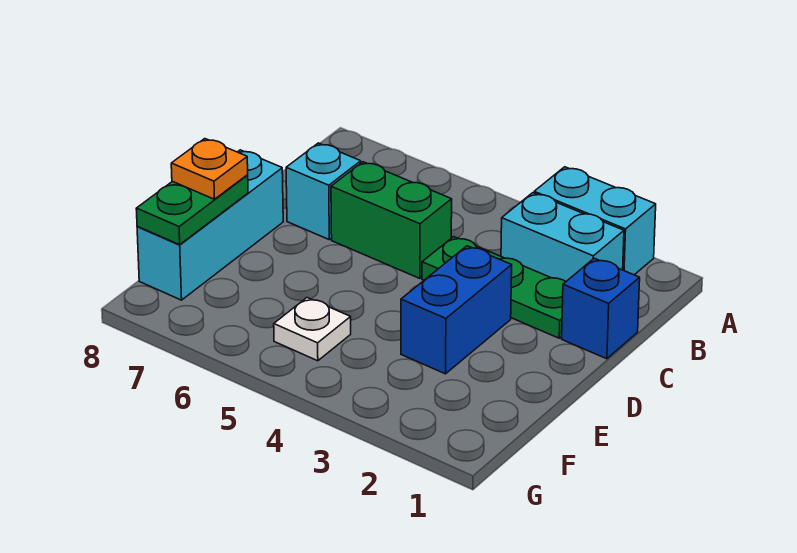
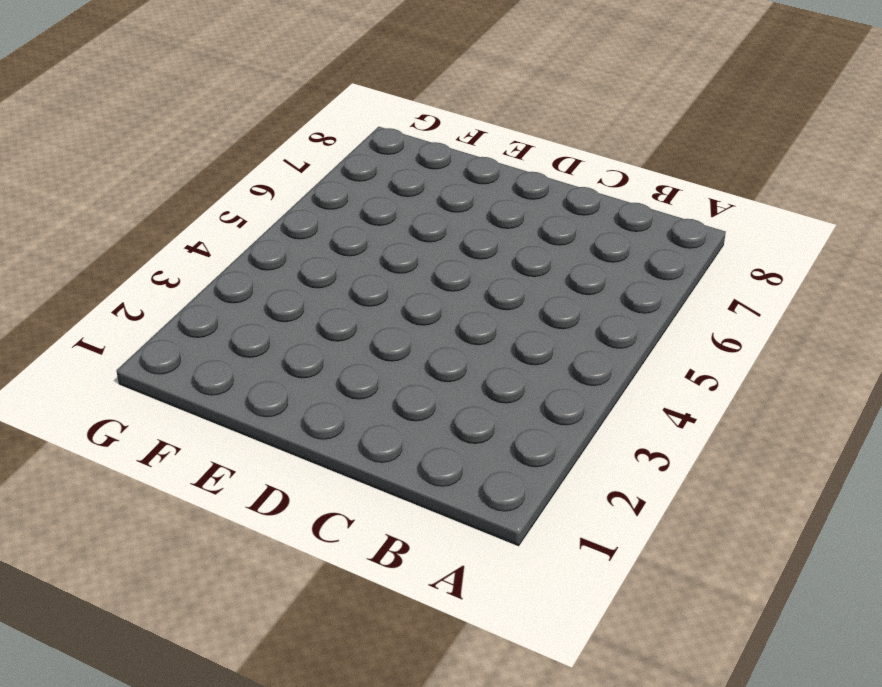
none -> cyan brick A2:A3 level 1
none -> cyan brick B2:B3 level 1

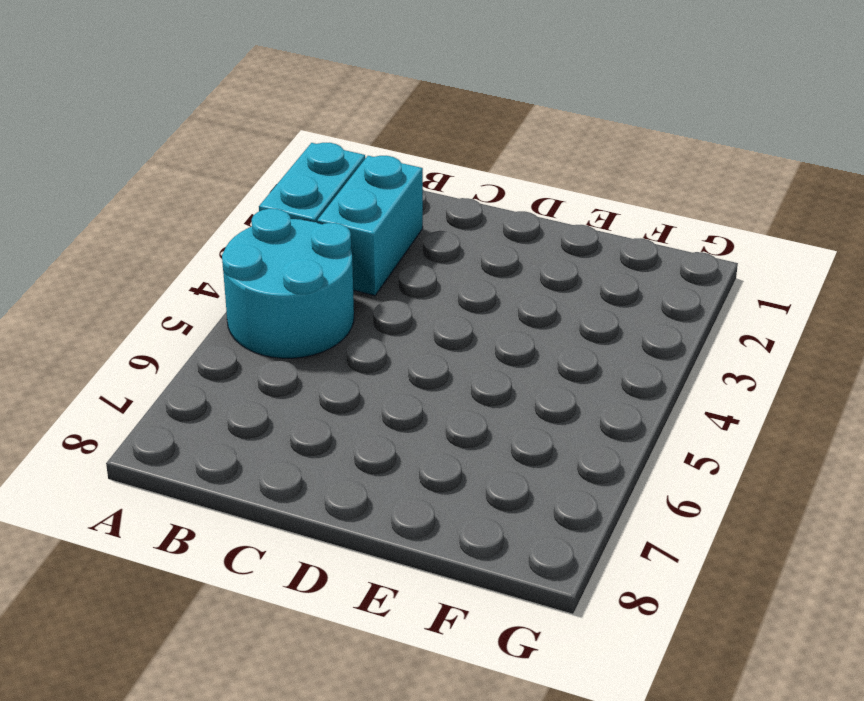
cyan round brick A4:B5 level 1 -> none
none -> blue brick C1 level 1
none -> green plate C2:C4 level 1

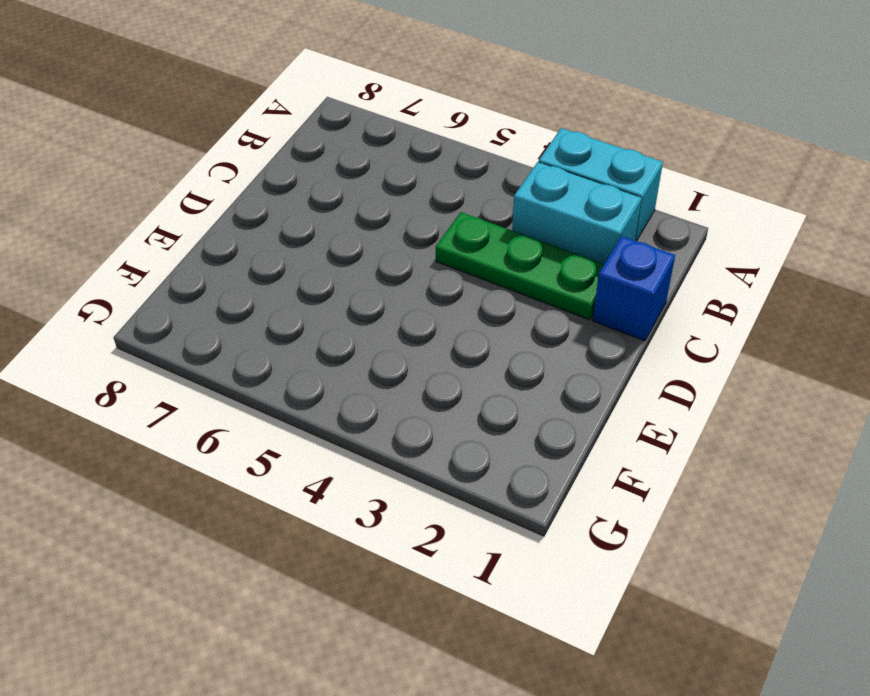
none -> green brick C5:C6 level 1
none -> cyan brick C7 level 1

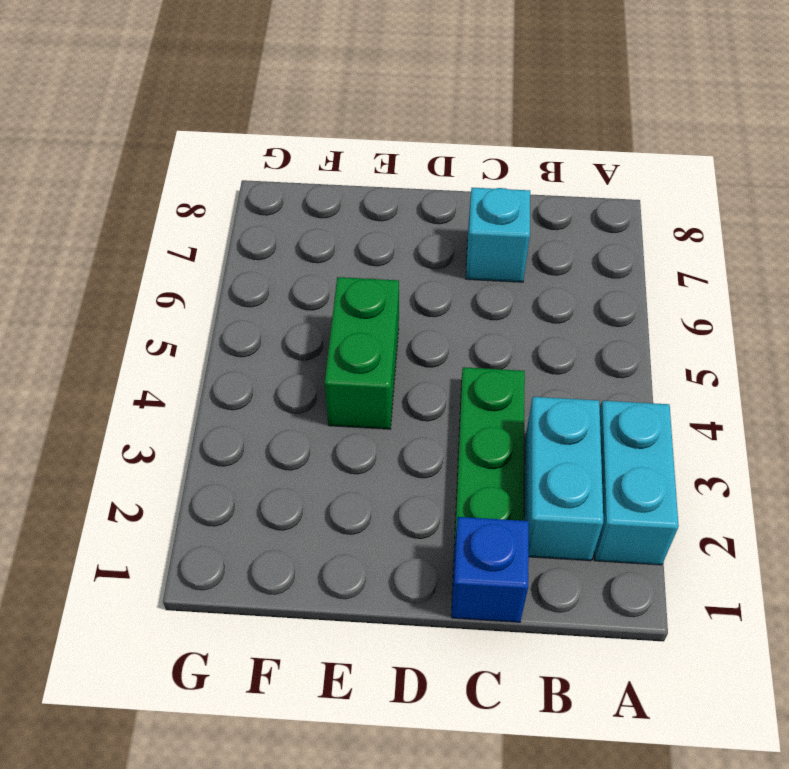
green brick E4:E5 level 1 -> green brick C5:C6 level 1
none -> blue brick D3:E3 level 1
none -> cyan brick D8:F8 level 1

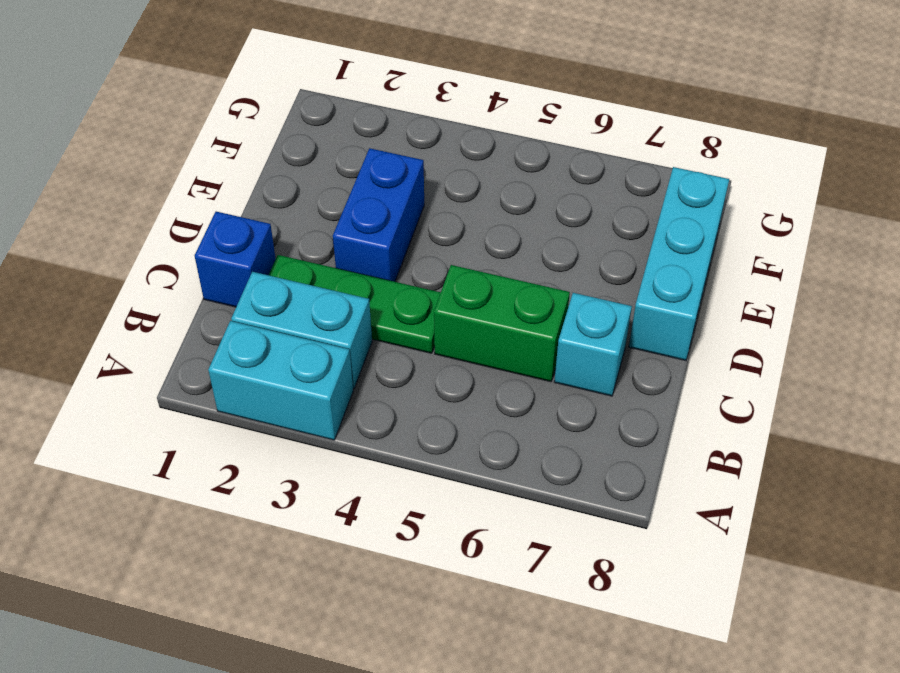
none -> white plate F5 level 1
none -> green plate E8:F8 level 2

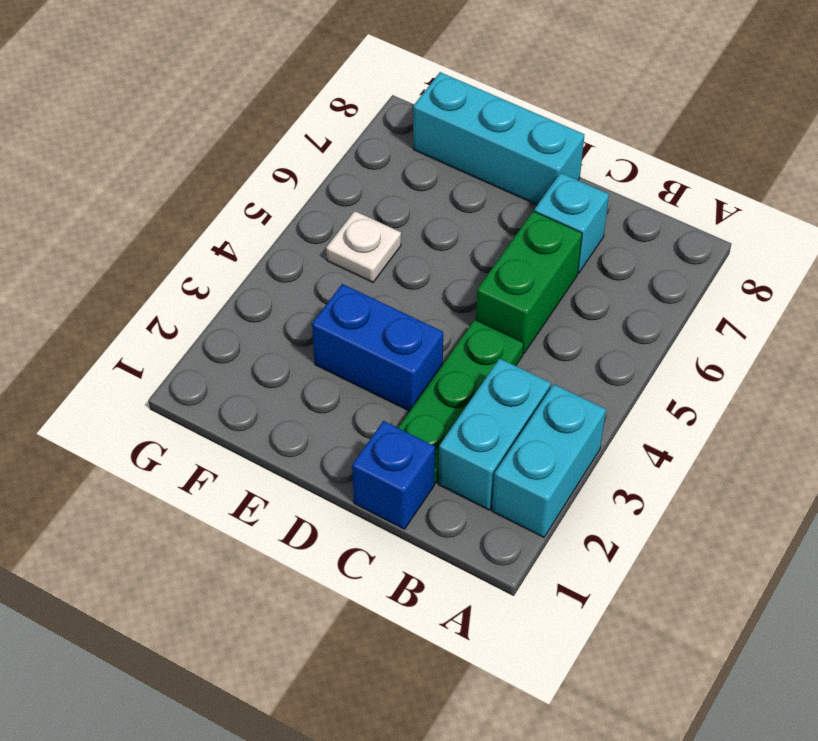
none -> green plate E8:F8 level 2
none -> orange plate E8 level 3

